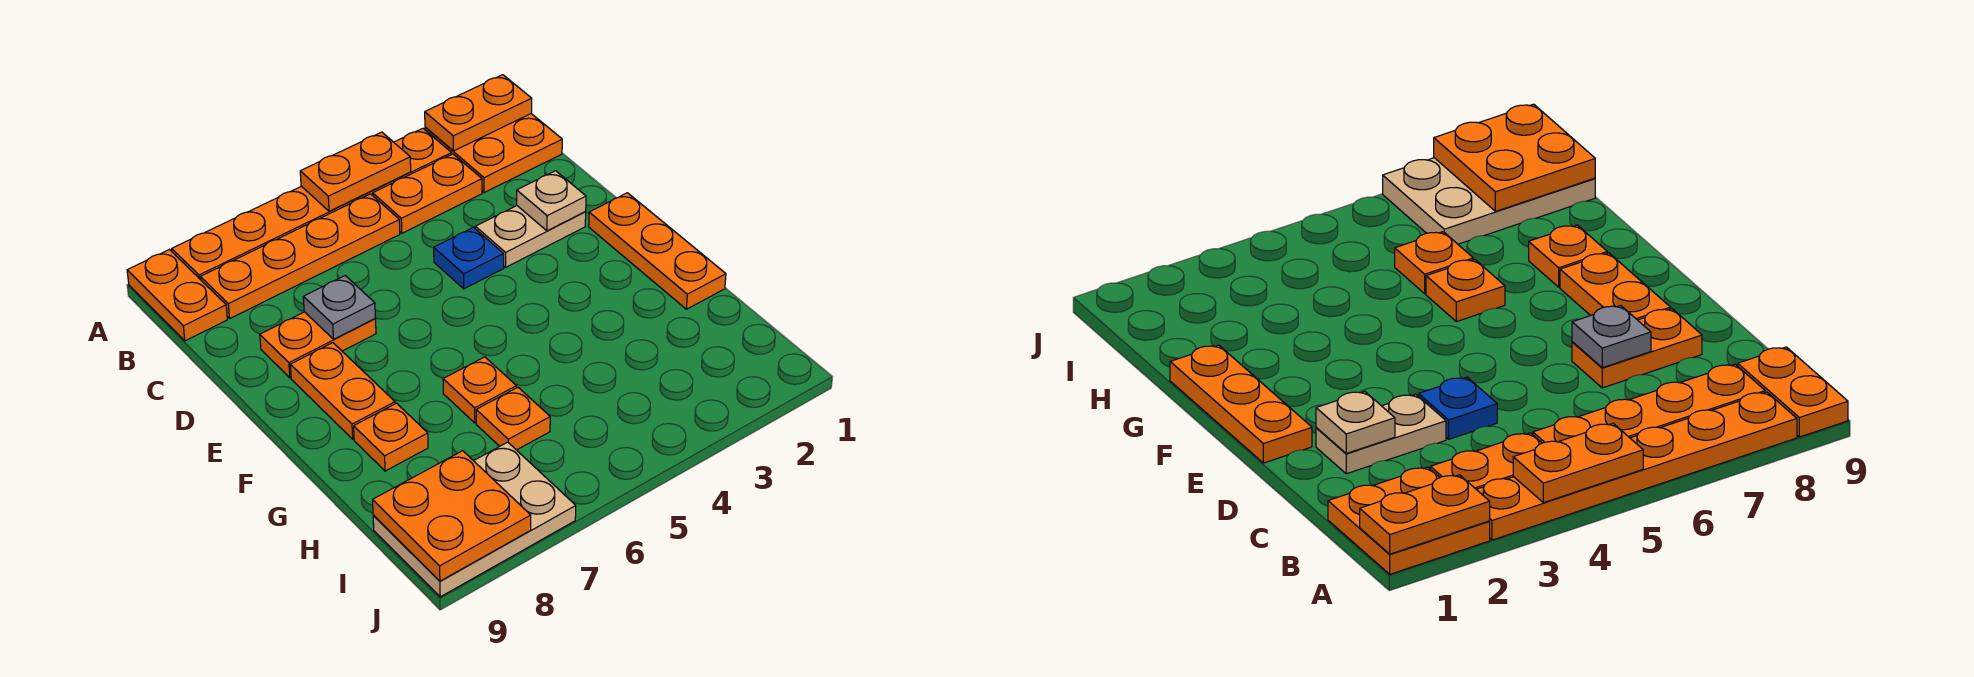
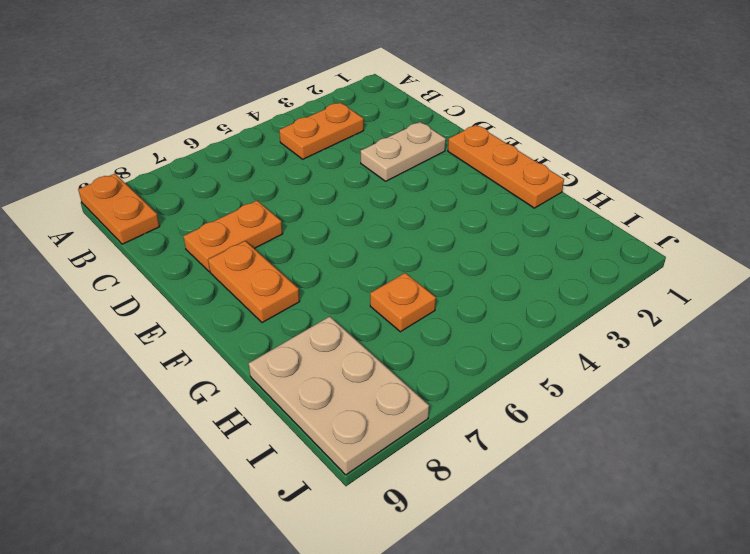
tan plate H8:J9 level 1 -> tan plate I7:J9 level 1
none -> orange plate A1:B2 level 1
none -> orange plate A3:A8 level 1
none -> orange plate B5:B8 level 1

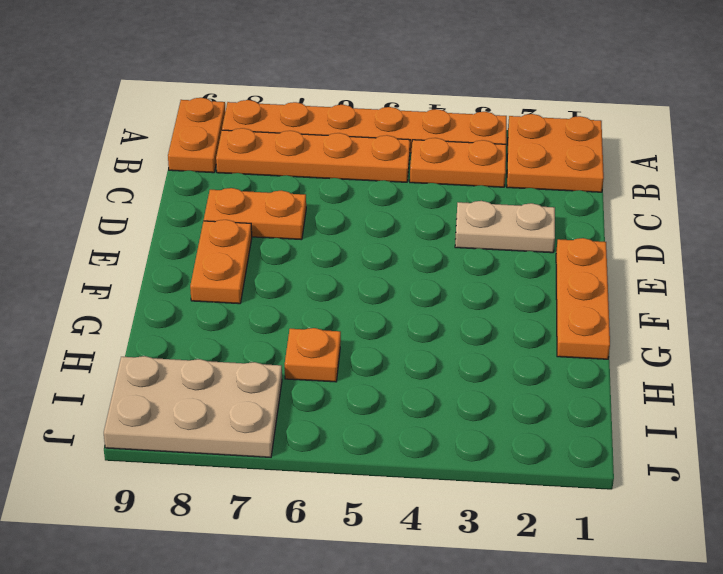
none -> blue plate D4 level 1
none -> orange plate G6 level 1
none -> orange plate G8 level 1

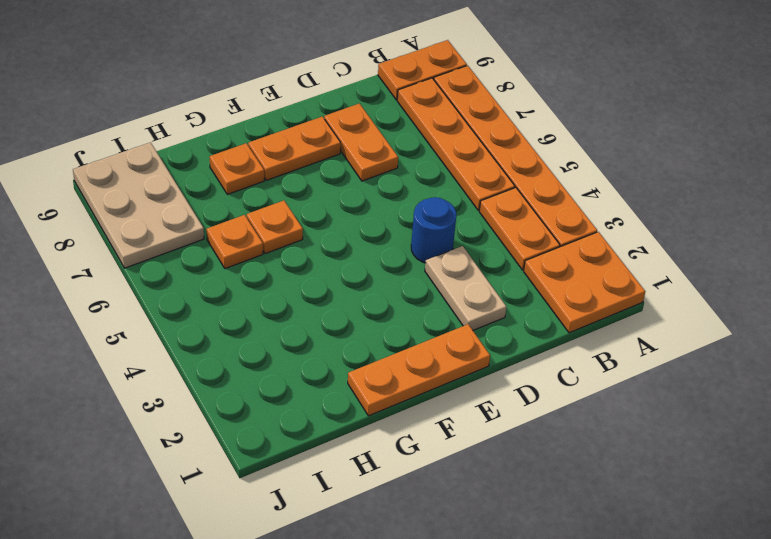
blue round brick D4 level 1 -> blue plate D4 level 1
none -> orange plate A1:A2 level 2
none -> orange plate A4:A5 level 2
none -> tan plate D2 level 2

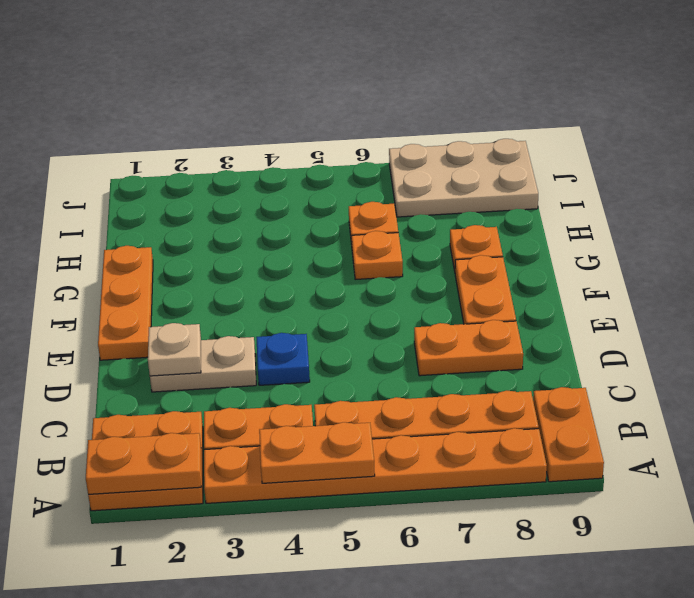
none -> grey plate D7 level 2
none -> orange plate I8:J9 level 2

